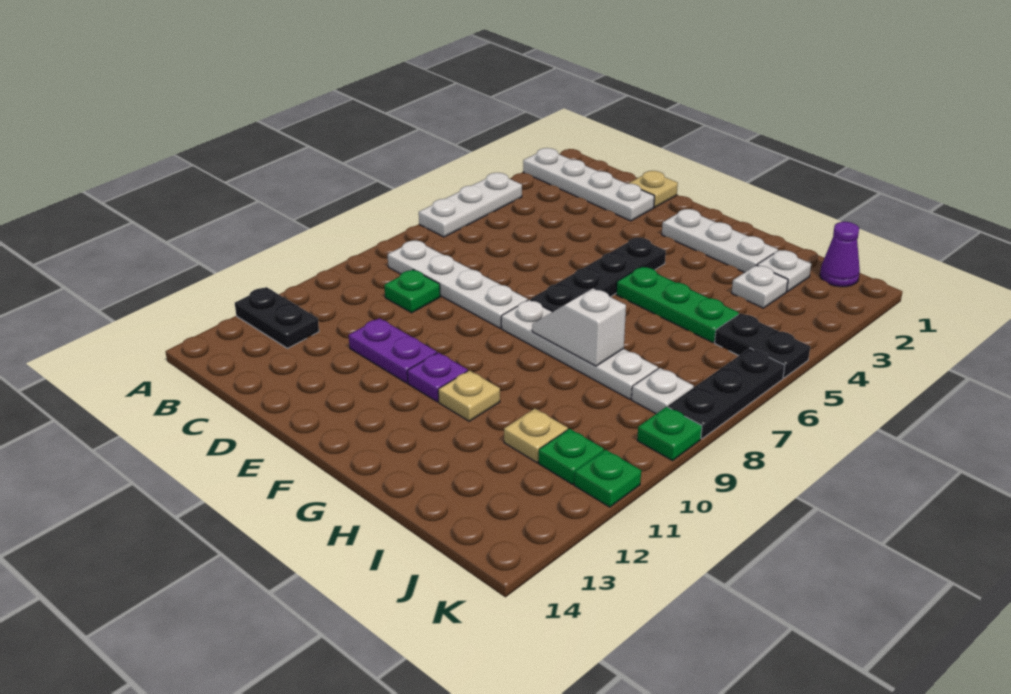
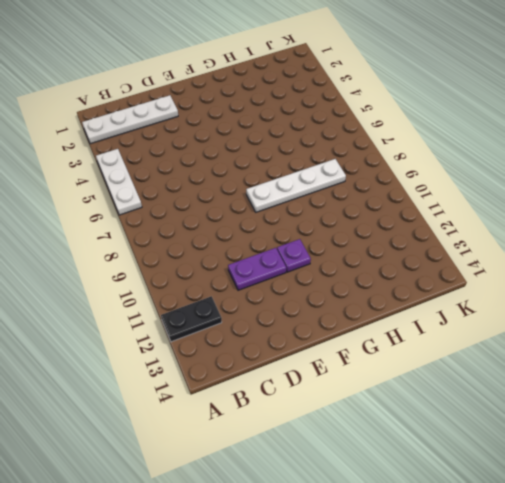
none -> white plate B8:E8 level 1
none -> green plate C9 level 1
none -> tan plate D1 level 1

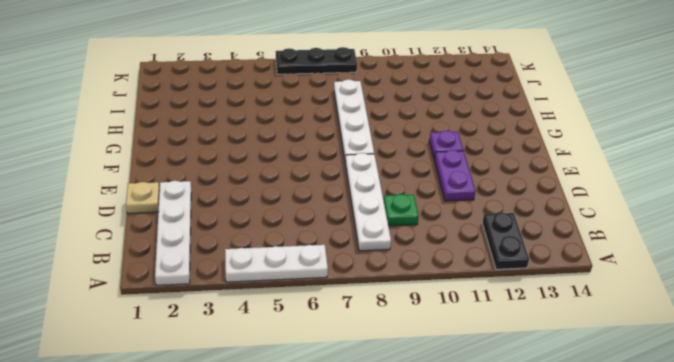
none -> white plate F2:H2 level 1
none -> black plate F4:F7 level 1
none -> green plate G5:I5 level 1

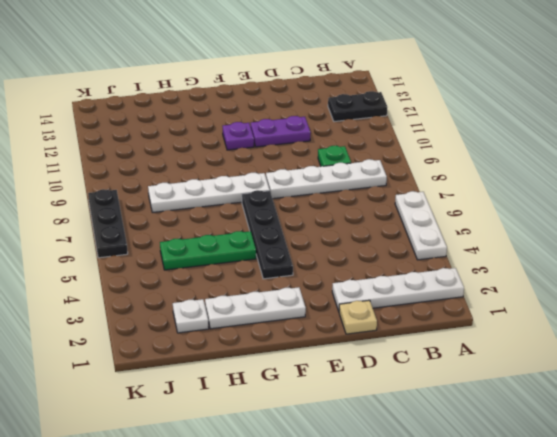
none -> tan plate G11 level 1
none -> white plate I3 level 1
none -> tan plate I11 level 1

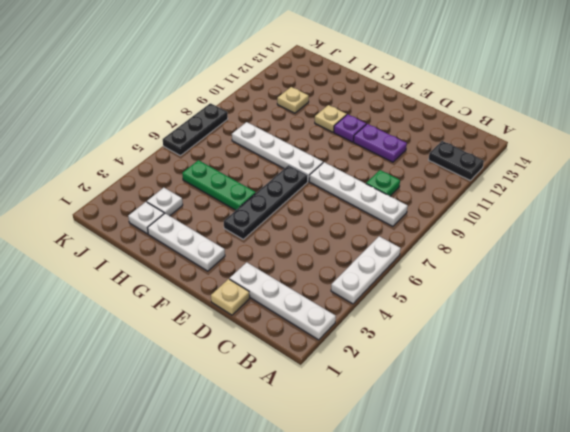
none -> purple cone J1 level 1
none -> black plate J5:K5 level 1
none -> white plate J8 level 1

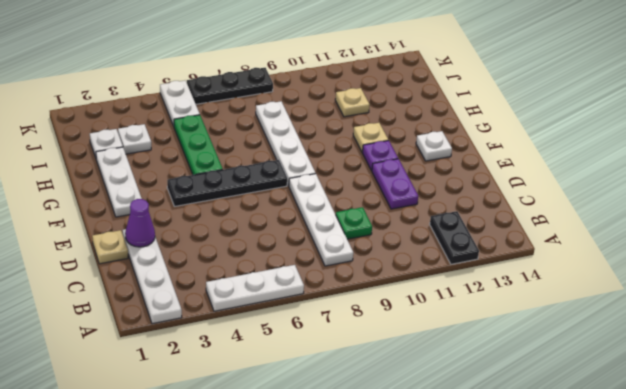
purple cone D2 level 2 -> purple cone J1 level 1
white plate F13 level 1 -> white plate J8 level 1
white plate J5:K5 level 1 -> black plate J5:K5 level 1
none -> green plate J11 level 1
none -> green plate K9 level 1
none -> green plate K11 level 1

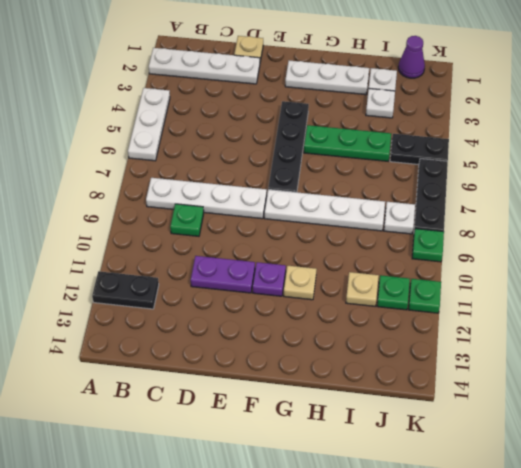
none -> white slope G8:H8 level 2 top H

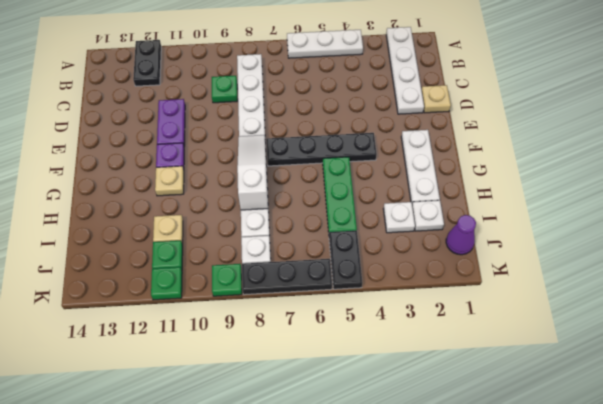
white slope F8:H8 level 2 top H -> white slope G8:H8 level 2 top H

